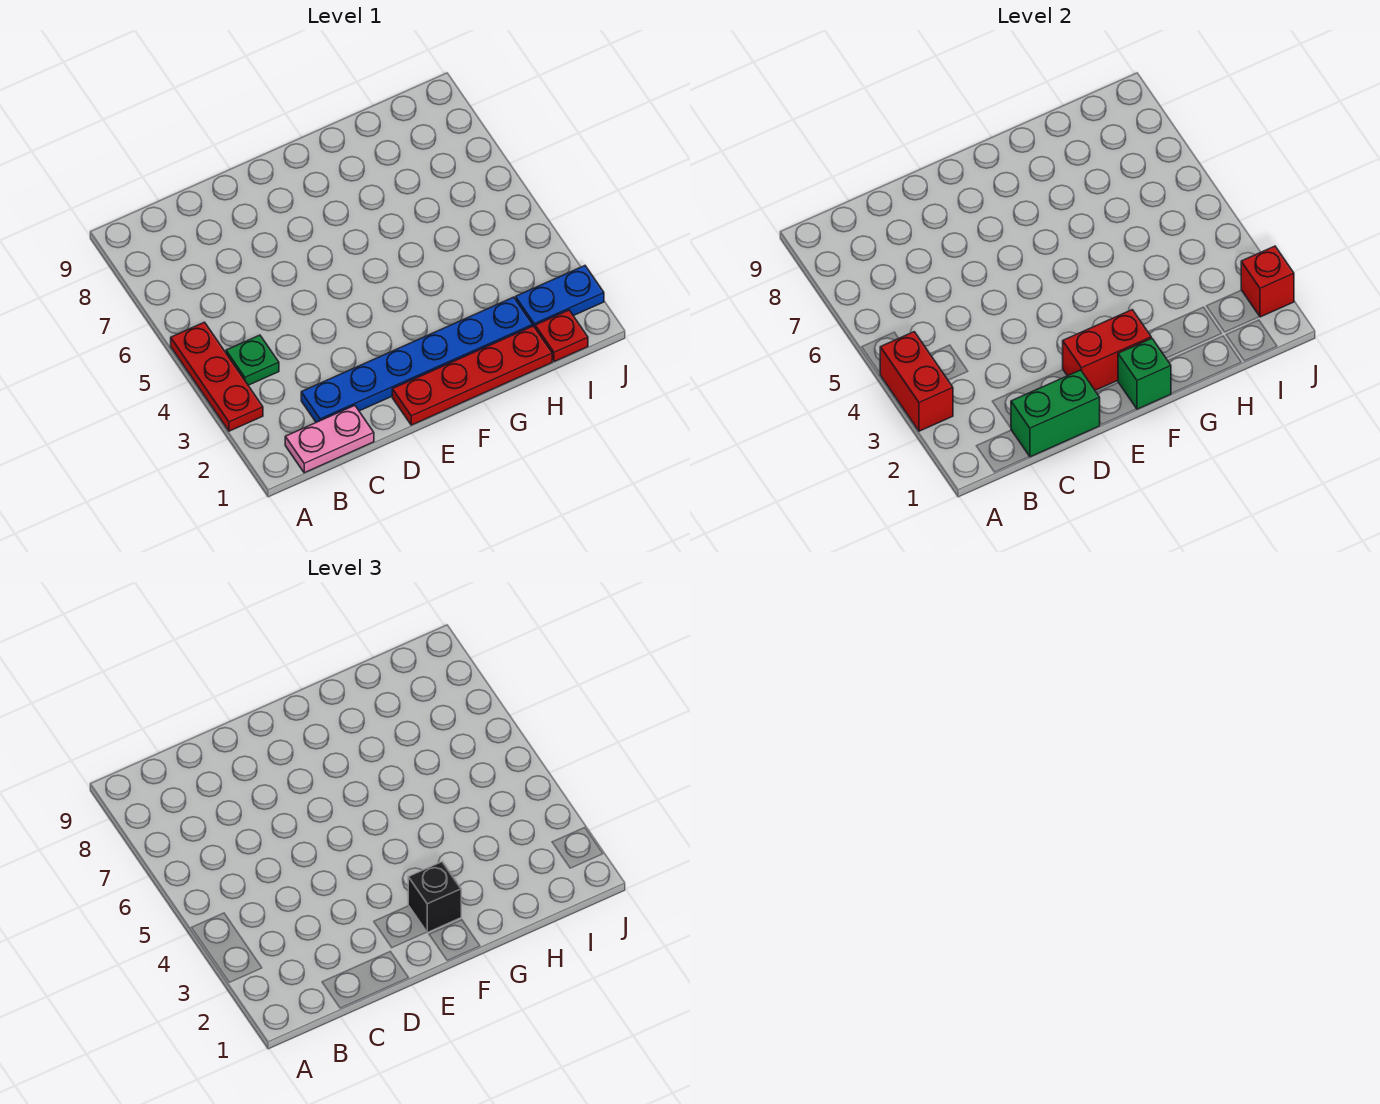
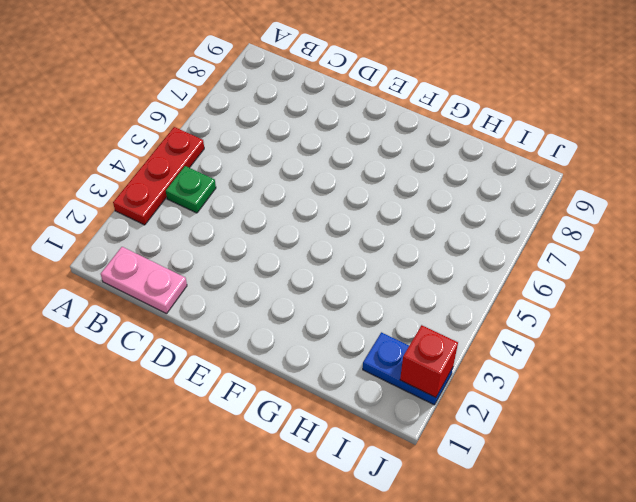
none -> blue plate C2:H2 level 1
none -> red plate E1:H1 level 1
none -> red plate I1 level 1

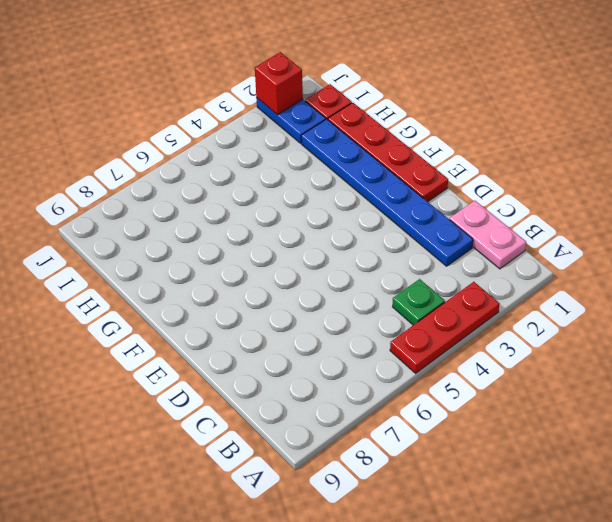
none -> red brick A3:A4 level 2
none -> green brick C1:D1 level 2
none -> red brick E2:F2 level 2

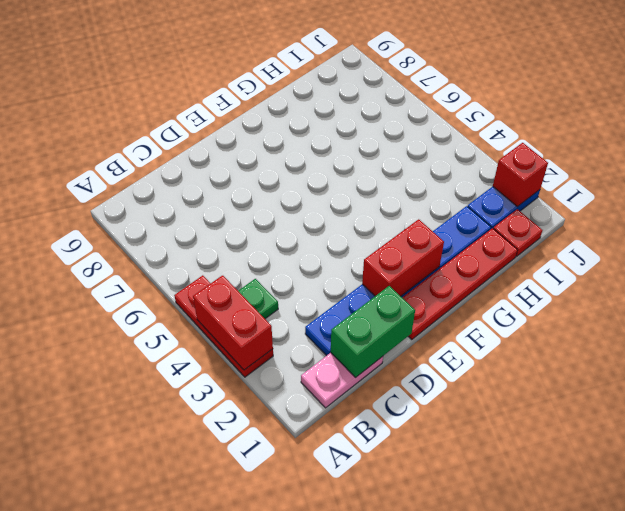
none -> green brick F1 level 2
none -> black brick F2 level 3

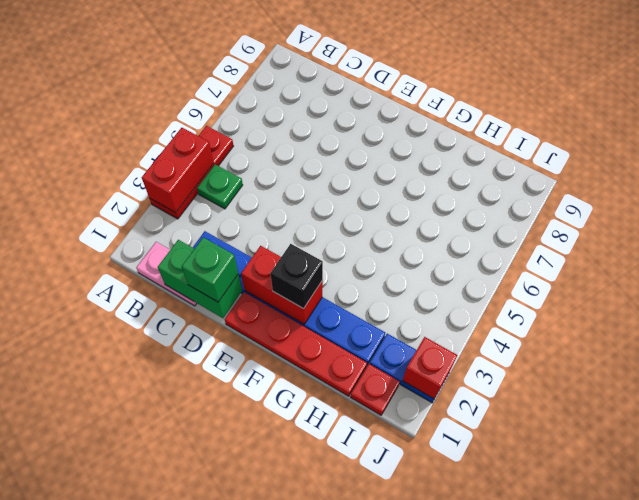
green brick D1 level 3 -> green brick F1 level 2

